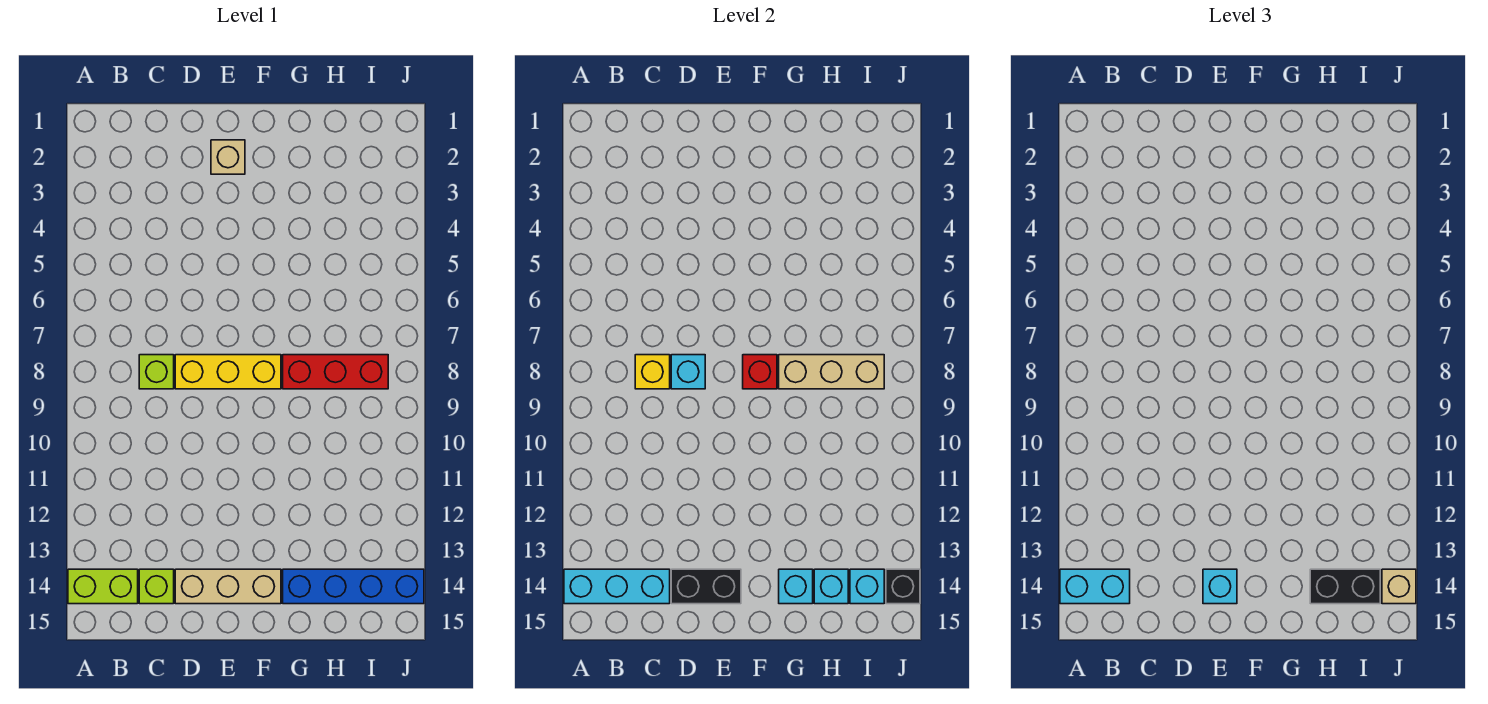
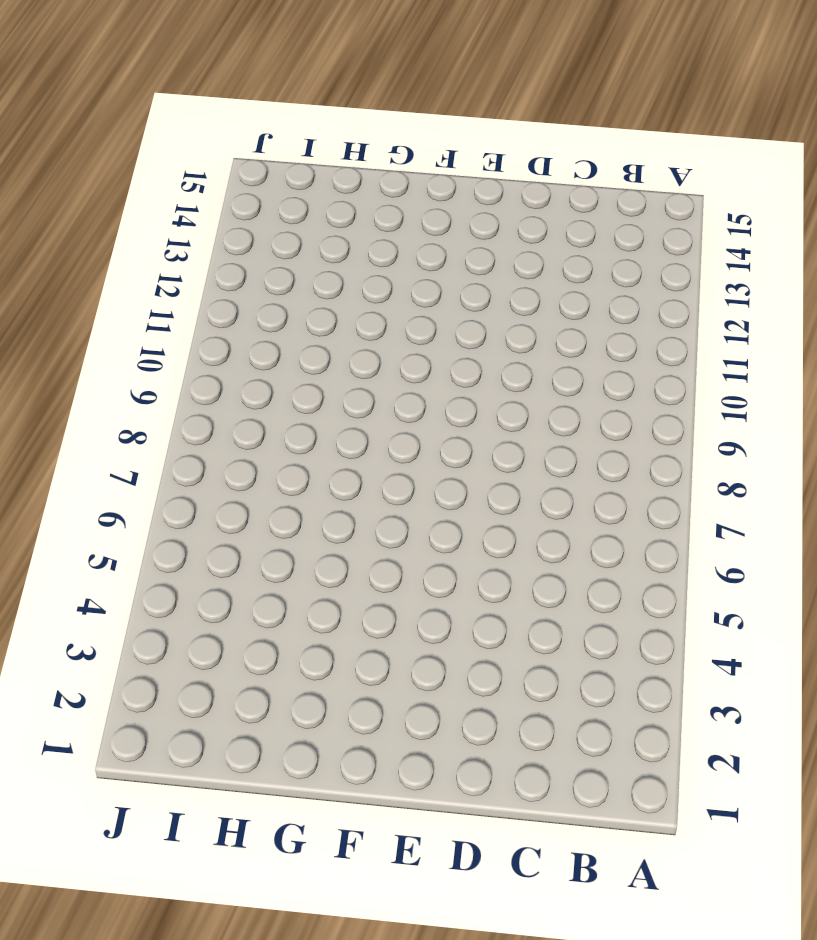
none -> lime brick A14:B14 level 1
none -> lime brick C8 level 1
none -> lime brick C14 level 1

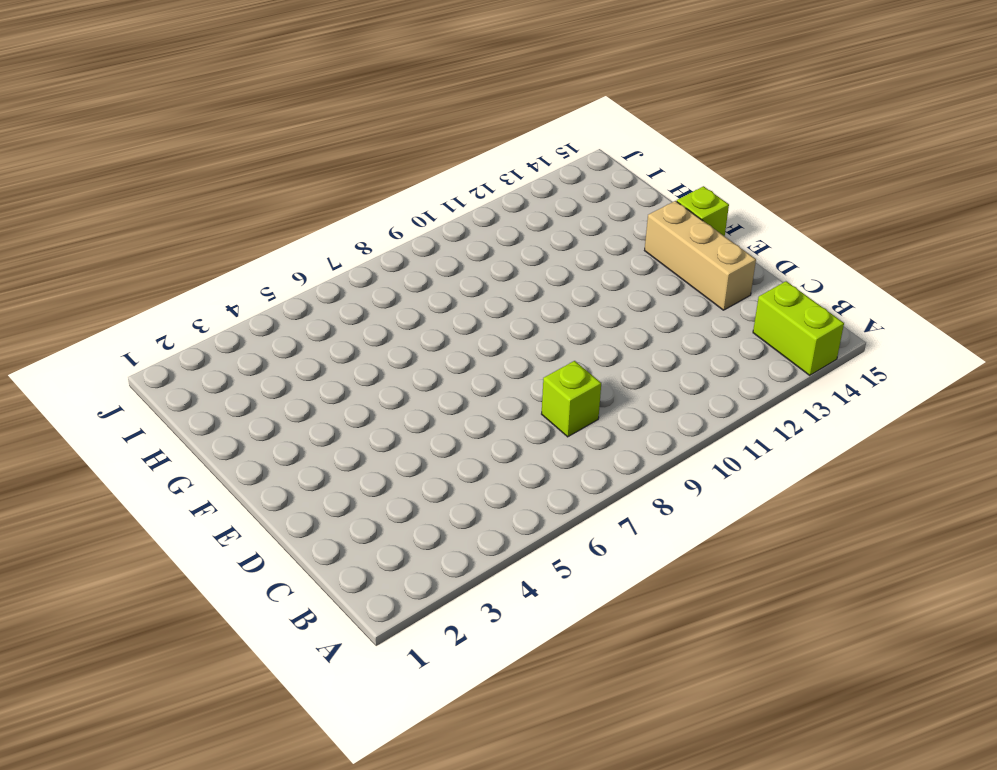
lime brick F15 level 1 -> lime brick C14 level 1
none -> yellow brick D8:F8 level 1
none -> tan brick E2 level 1
none -> red brick G8:I8 level 1

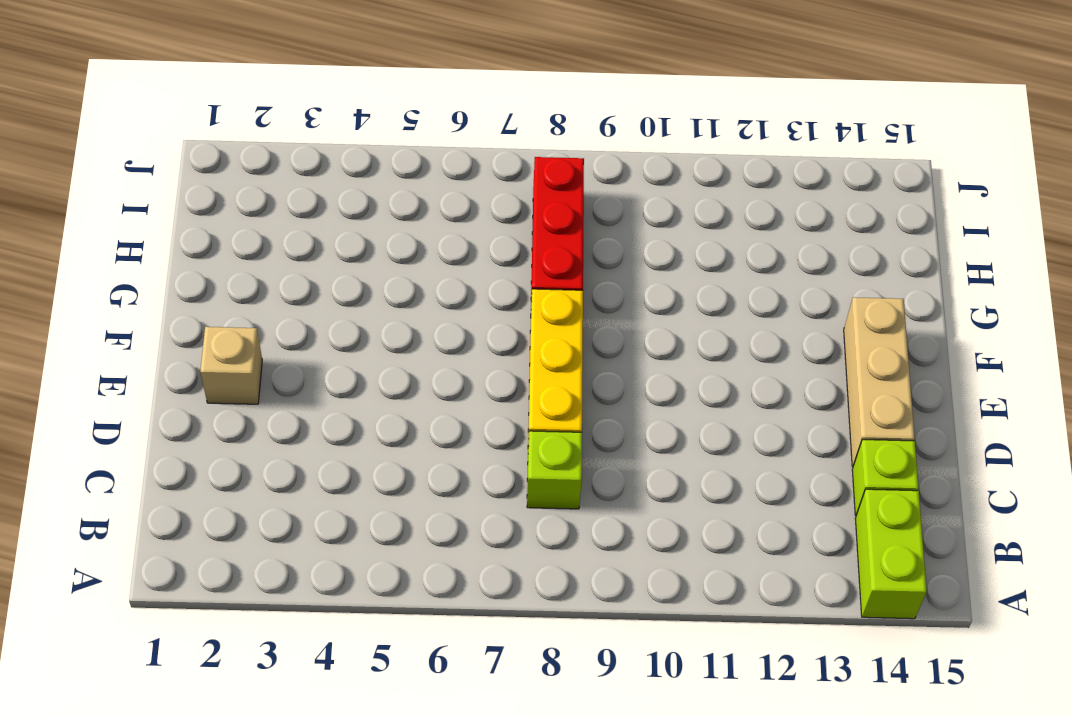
none -> blue brick G14:J14 level 1
none -> cyan brick A14:C14 level 2
none -> yellow brick C8 level 2

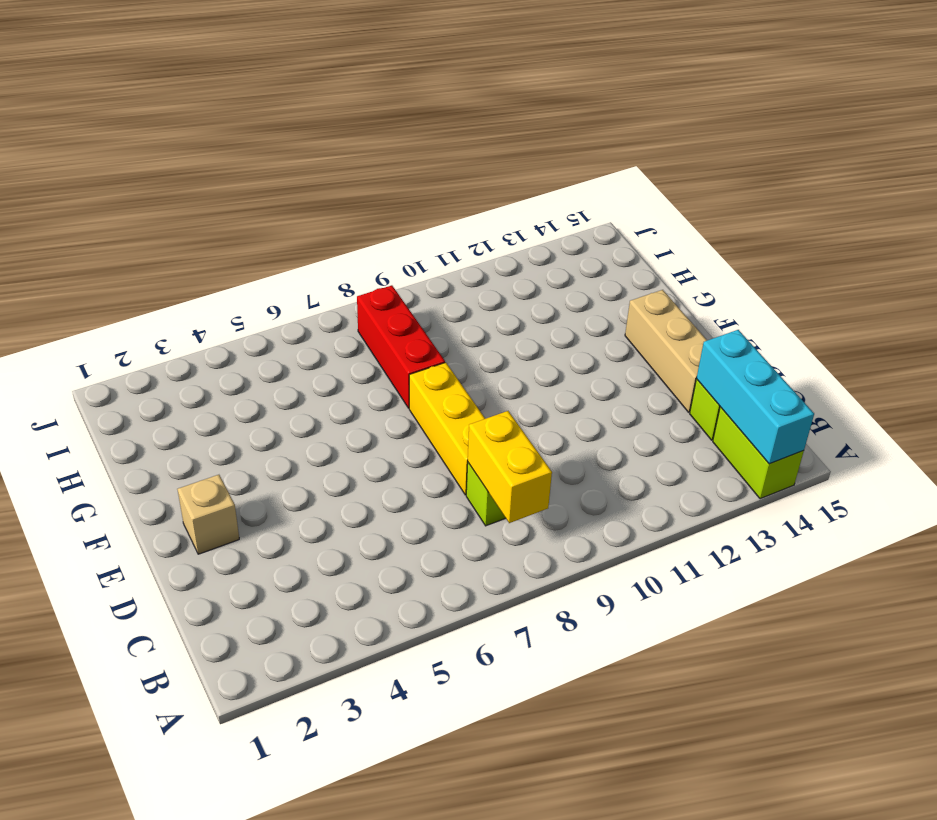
yellow brick B8:C8 level 2 -> yellow brick C8 level 2
none -> blue brick G14:J14 level 1
none -> cyan brick D8 level 2
none -> black brick D14:E14 level 2

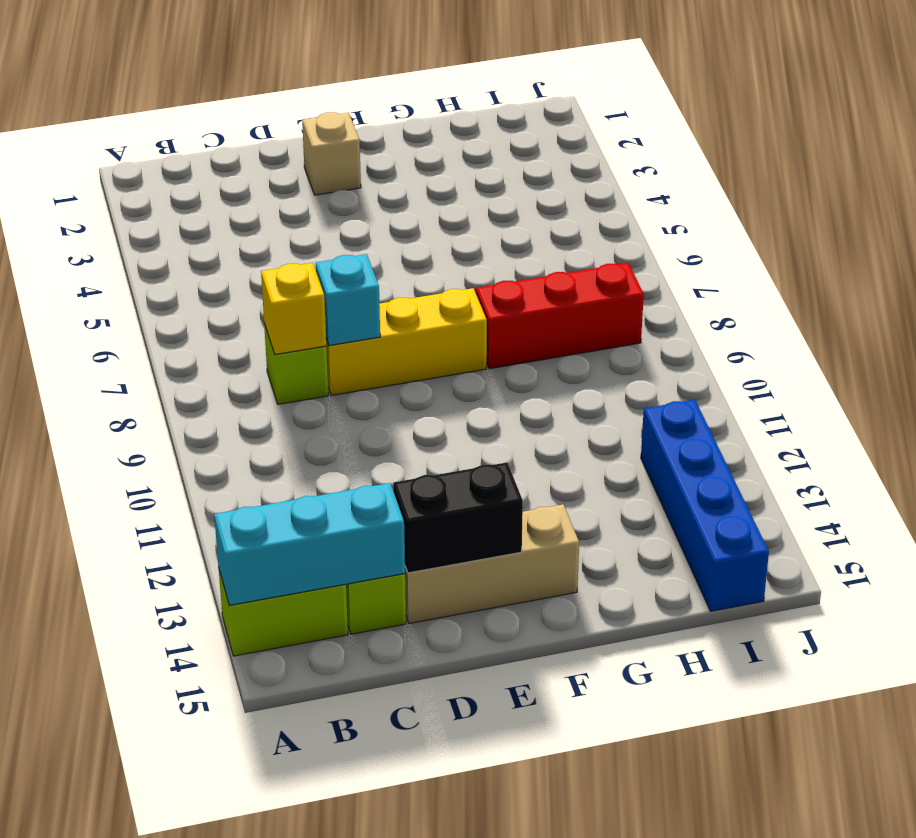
blue brick I12:I15 level 1 -> blue brick G14:J14 level 1
none -> red brick F8 level 2
none -> tan brick G8:I8 level 2
none -> cyan brick G14 level 2

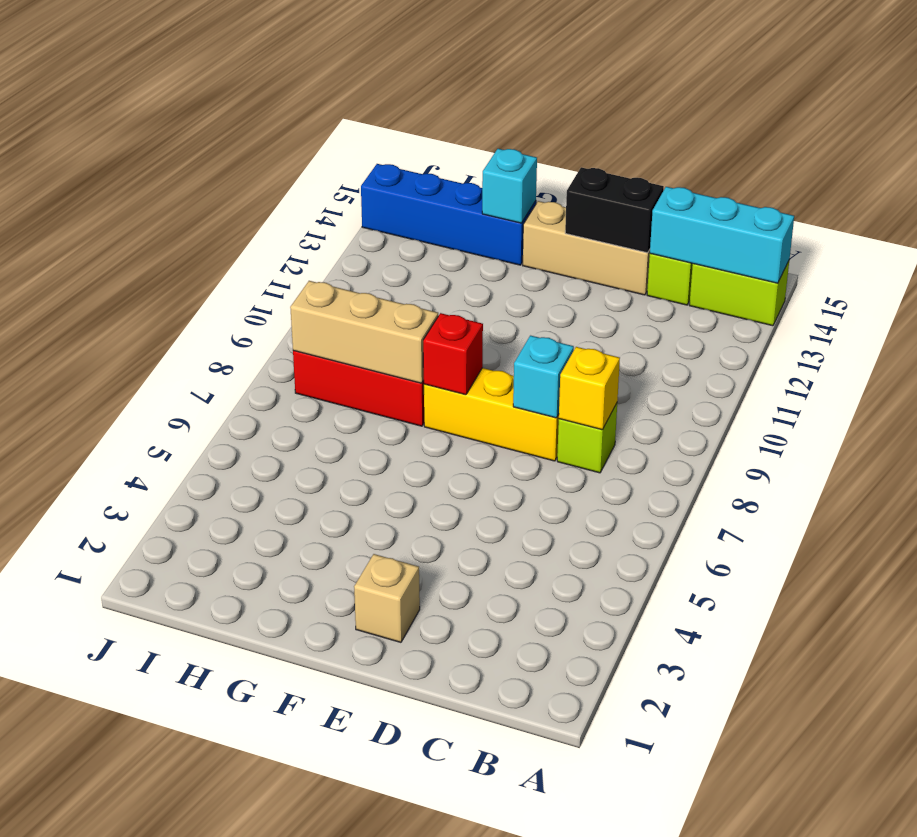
none -> cyan brick H14 level 2
none -> cyan brick I14 level 2
none -> black brick J14 level 2

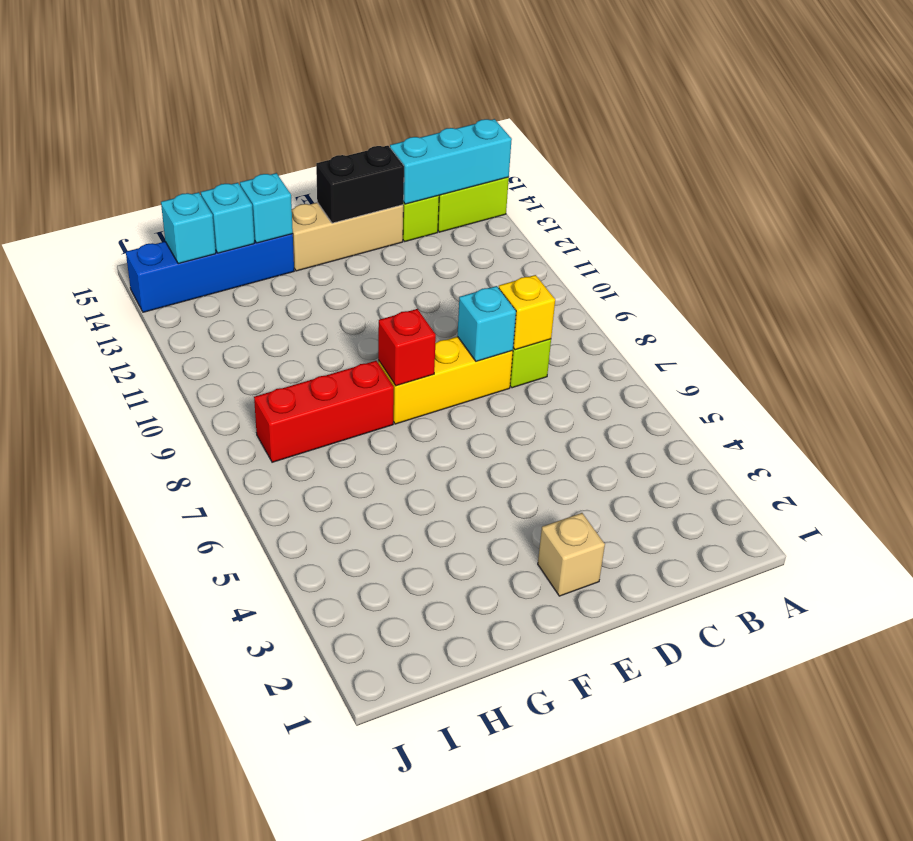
none -> tan brick G8:I8 level 2
none -> black brick J14 level 2
none -> cyan brick A14:B14 level 3

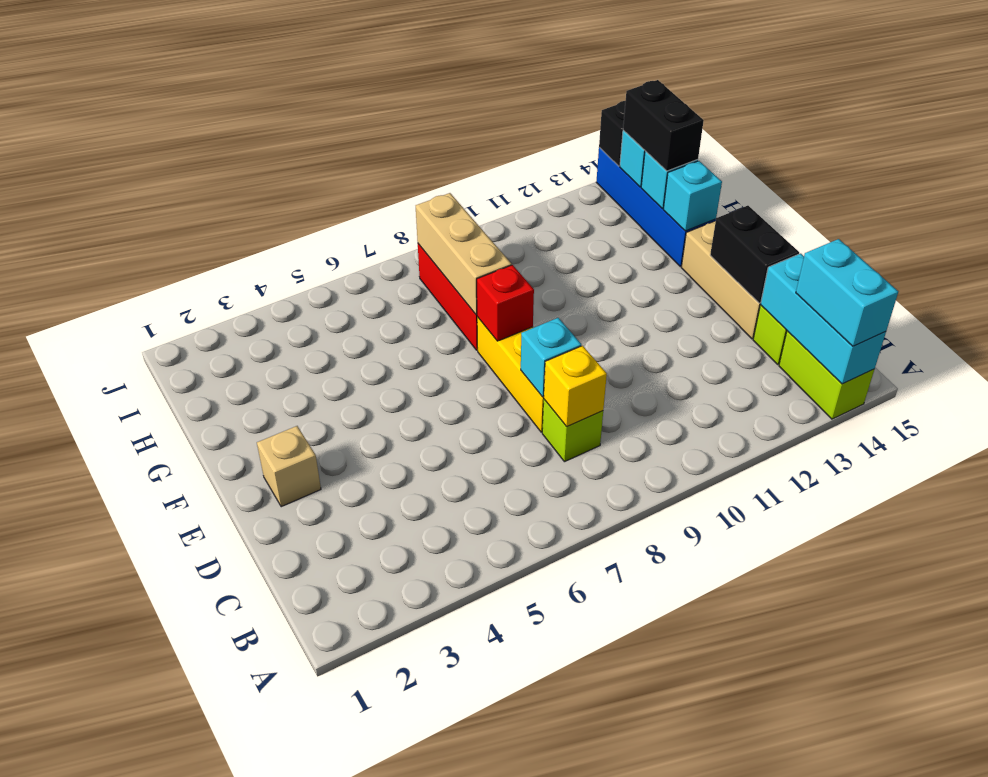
none -> cyan brick E14 level 3
none -> tan brick J14 level 3

